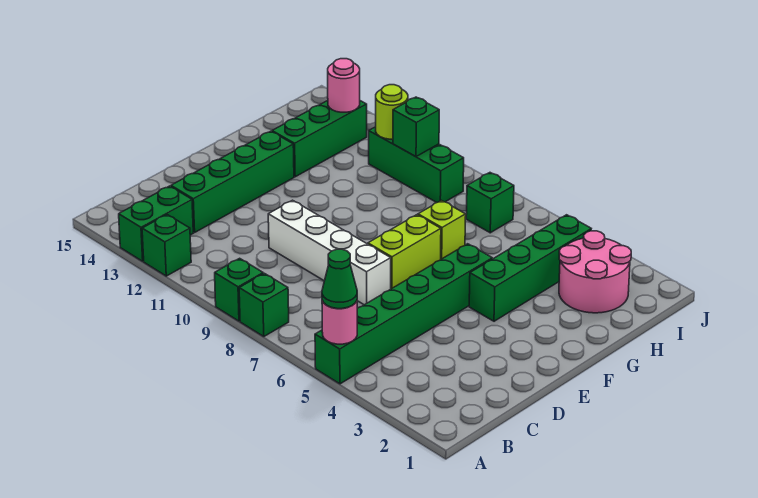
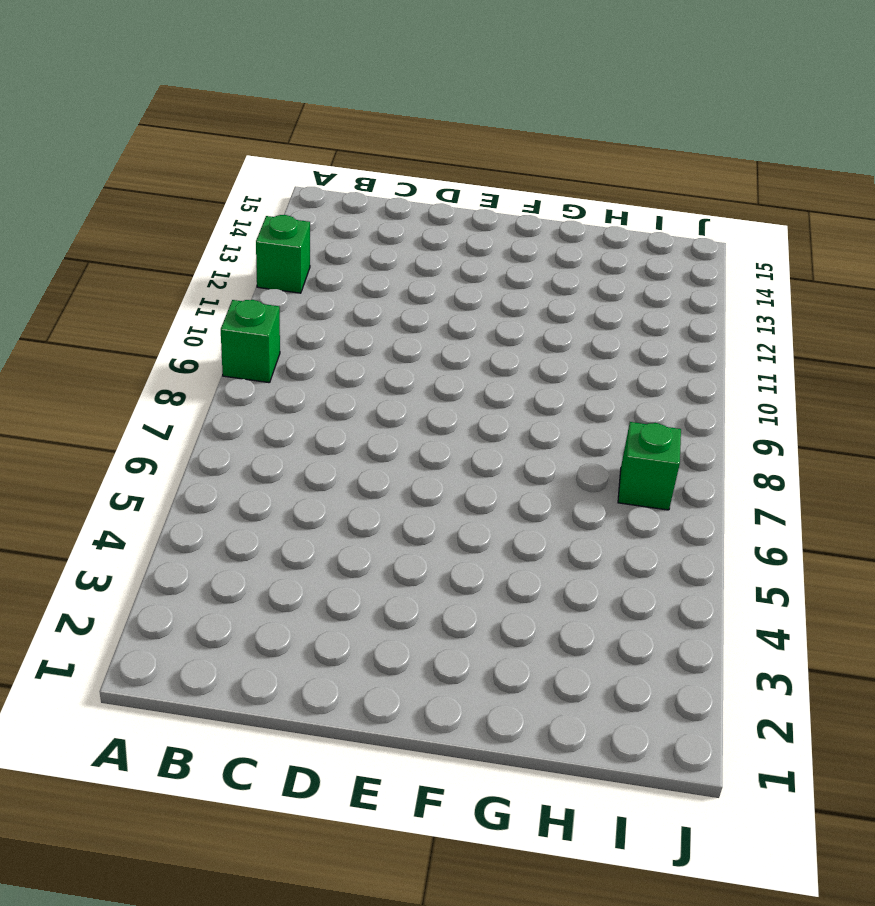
none -> green brick A5:F5 level 1
none -> green brick A8 level 1
none -> green brick A13:B13 level 1

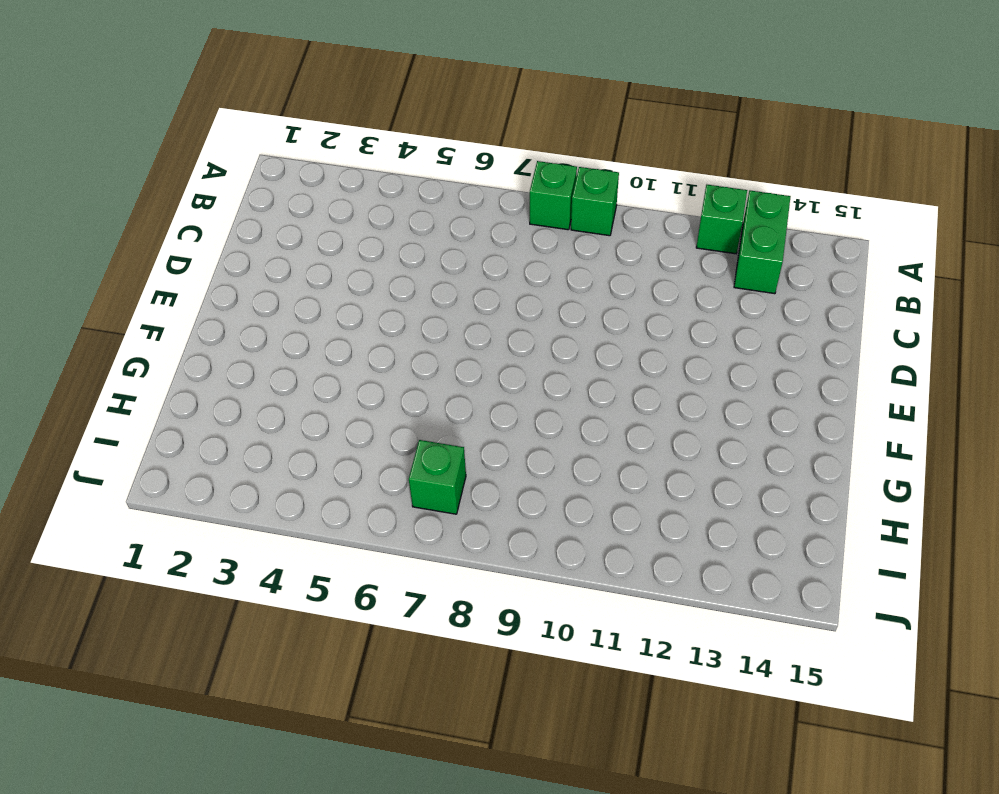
none -> green brick A5:F5 level 1
none -> green brick C13:F13 level 1
none -> white brick D7:D10 level 1

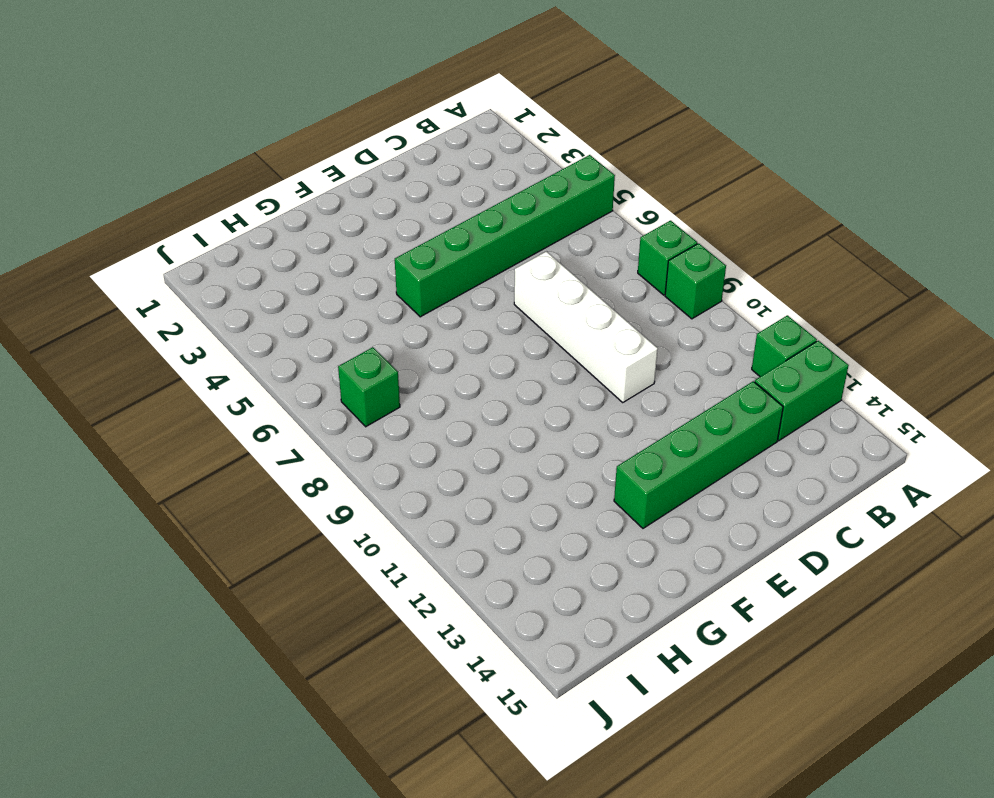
none -> lime brick E7:F7 level 1
none -> green brick F4:I4 level 1
none -> lime brick G7 level 1

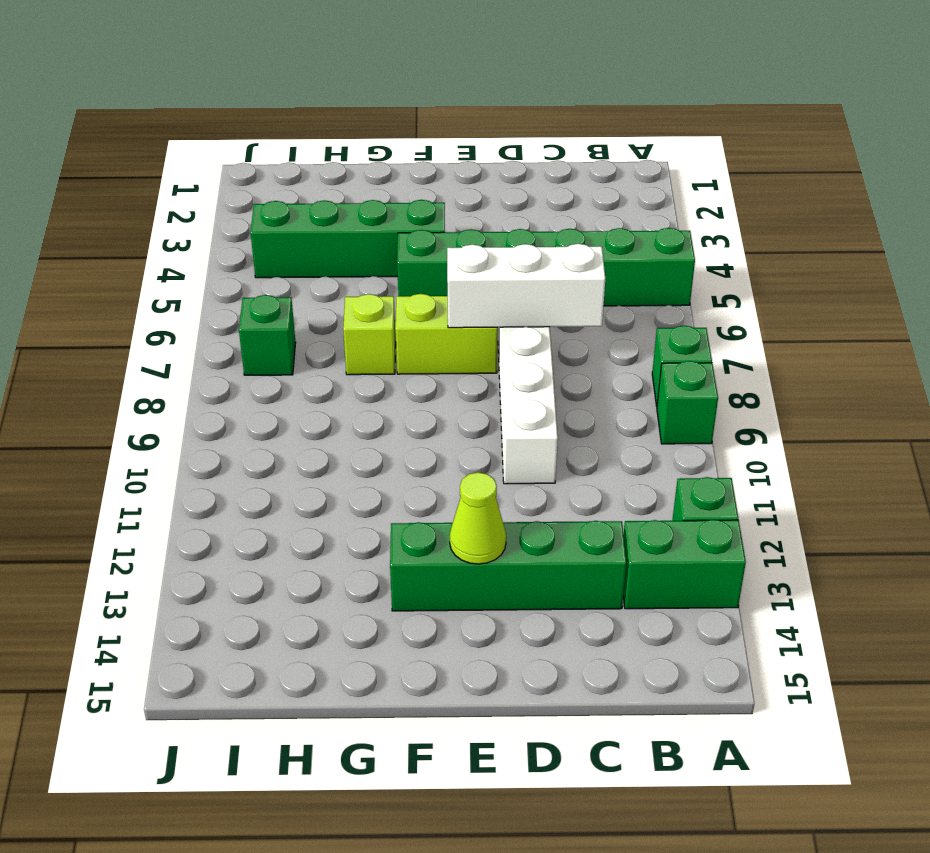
white brick C7:E7 level 2 -> none
lime cone E13 level 2 -> none
none -> green brick G13:I13 level 1
none -> pink round brick H2:I3 level 1
none -> green brick I9:I11 level 1

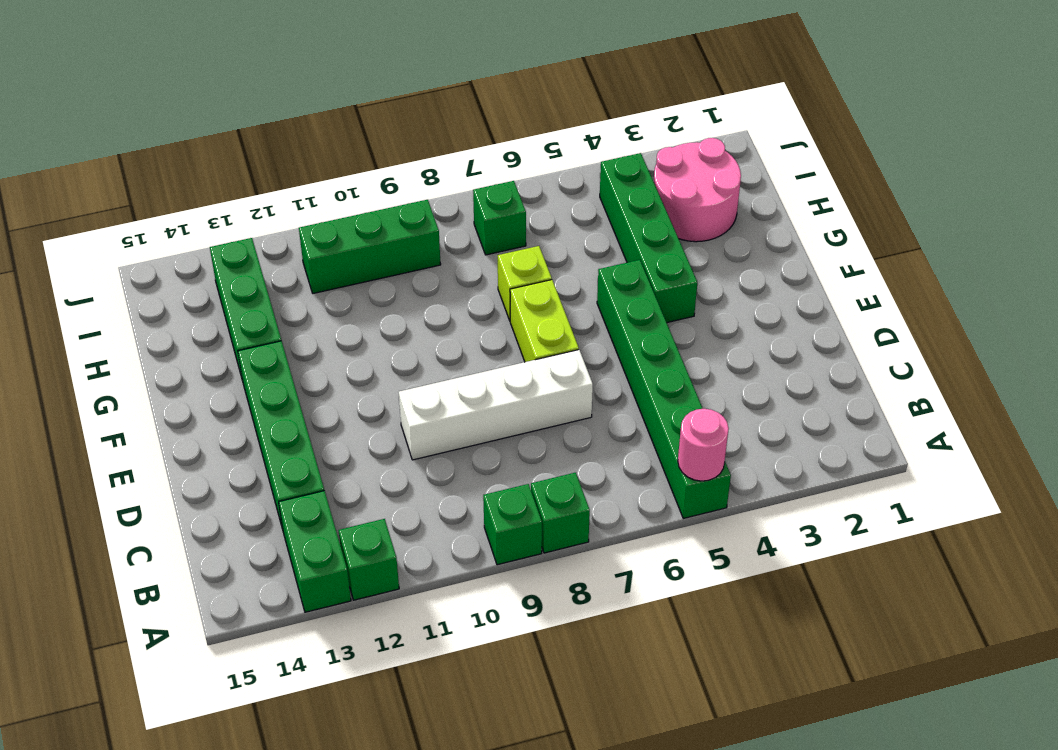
none -> green brick I10 level 2
none -> lime round brick I11 level 2
none -> pink round brick I13 level 2

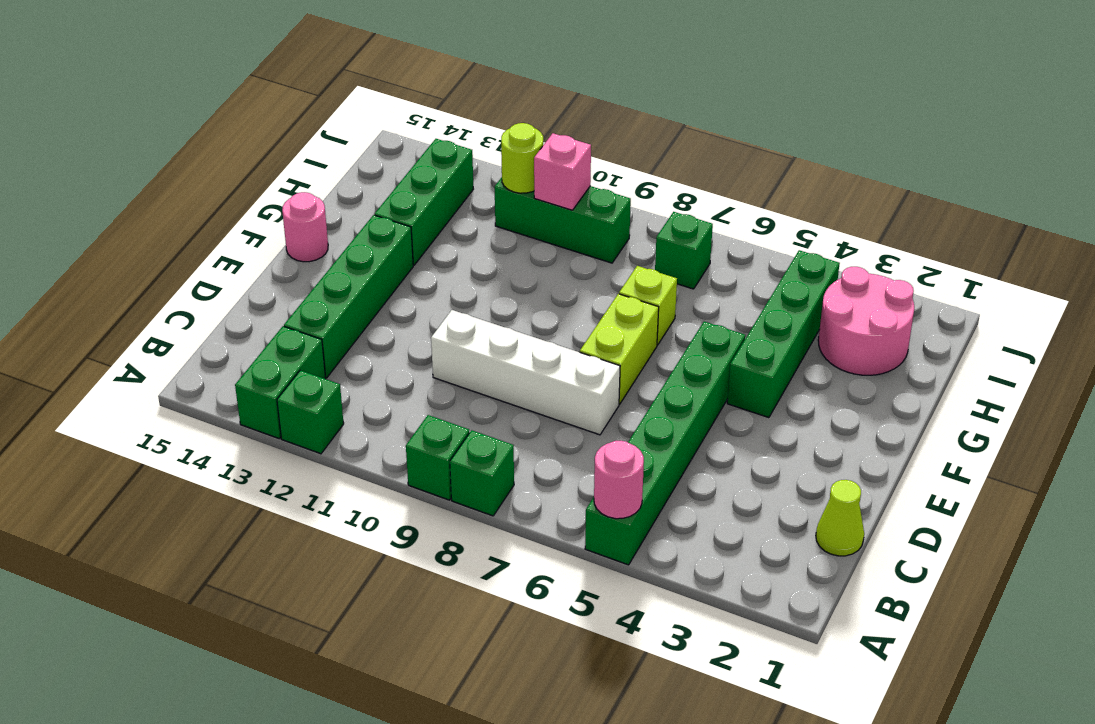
lime cone C1 level 1 -> none
pink round brick F15 level 1 -> pink round brick I13 level 2
pink brick I10 level 2 -> green brick I10 level 2
none -> green cone A5 level 3

